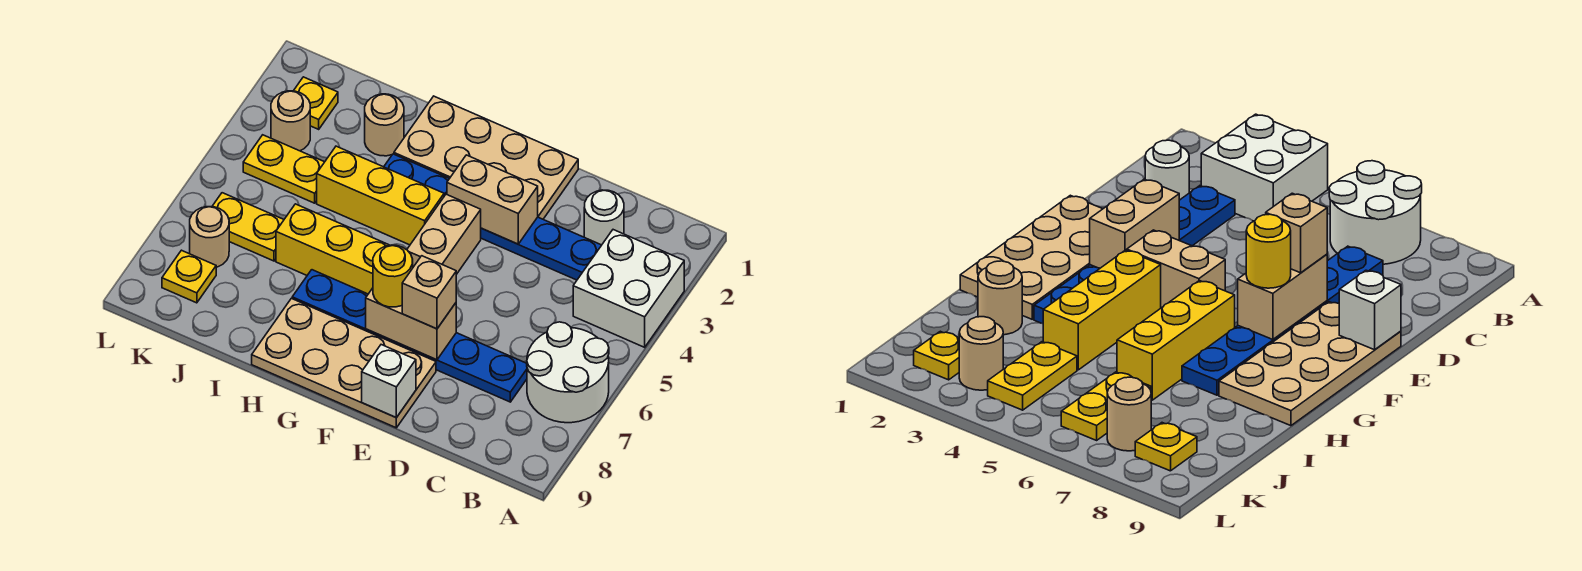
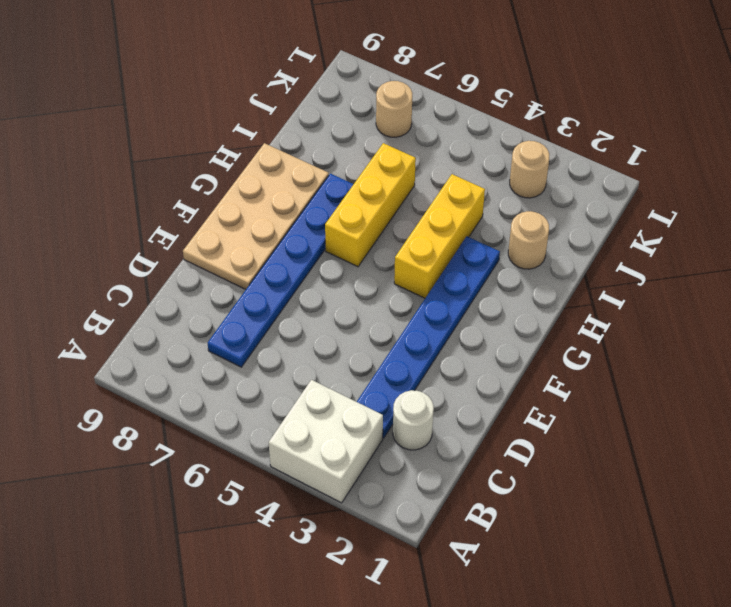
none -> white round brick A6:B7 level 1
none -> tan plate E1:H2 level 1
none -> tan brick F4:F5 level 1

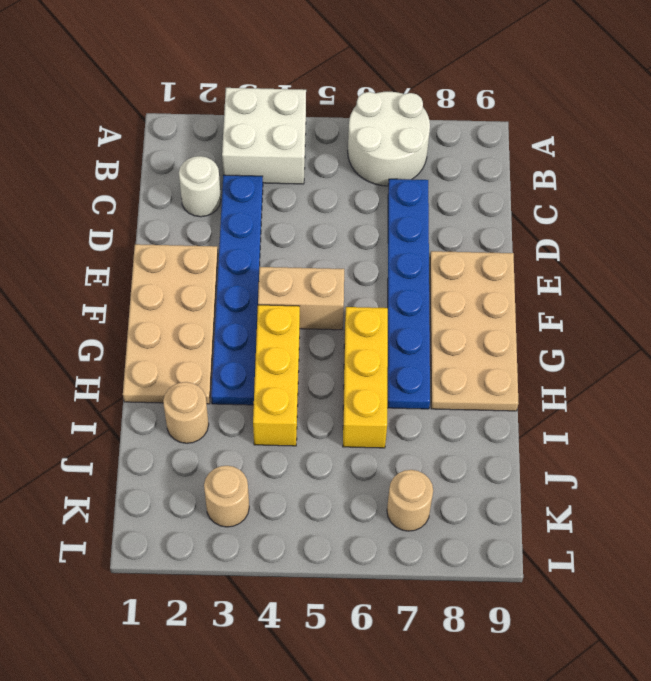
none -> yellow plate J4:K4 level 1
none -> yellow plate J6:K6 level 1
none -> yellow plate K2 level 1

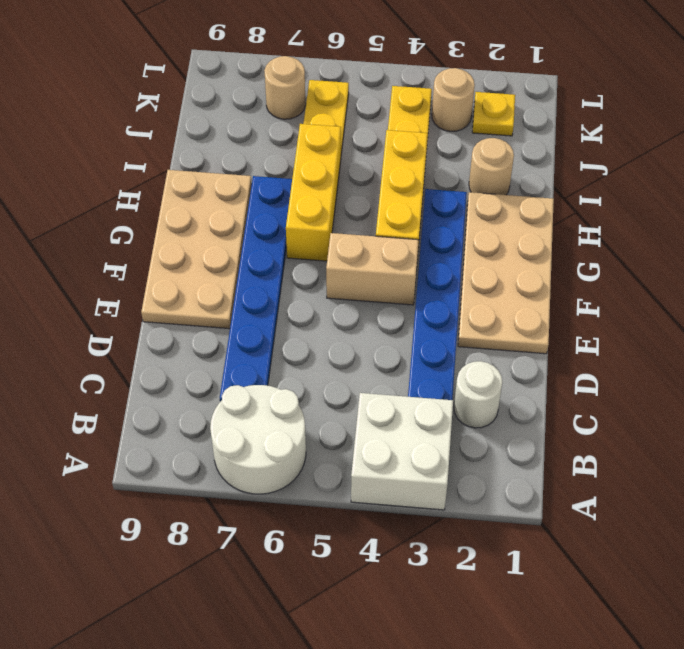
none -> yellow plate K8 level 1
none -> tan brick E3:F3 level 2
none -> tan brick E7:F7 level 2

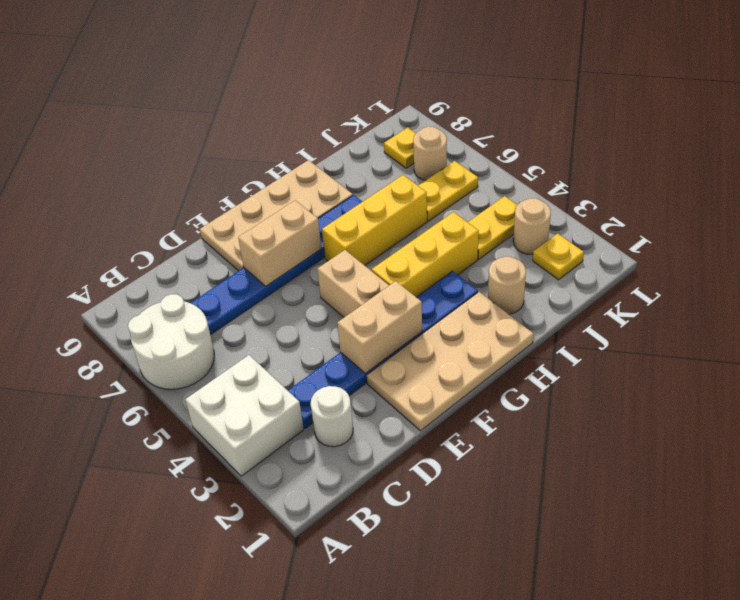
none -> white brick E9 level 2
none -> tan brick E7 level 3
none -> yellow round brick F7 level 3

